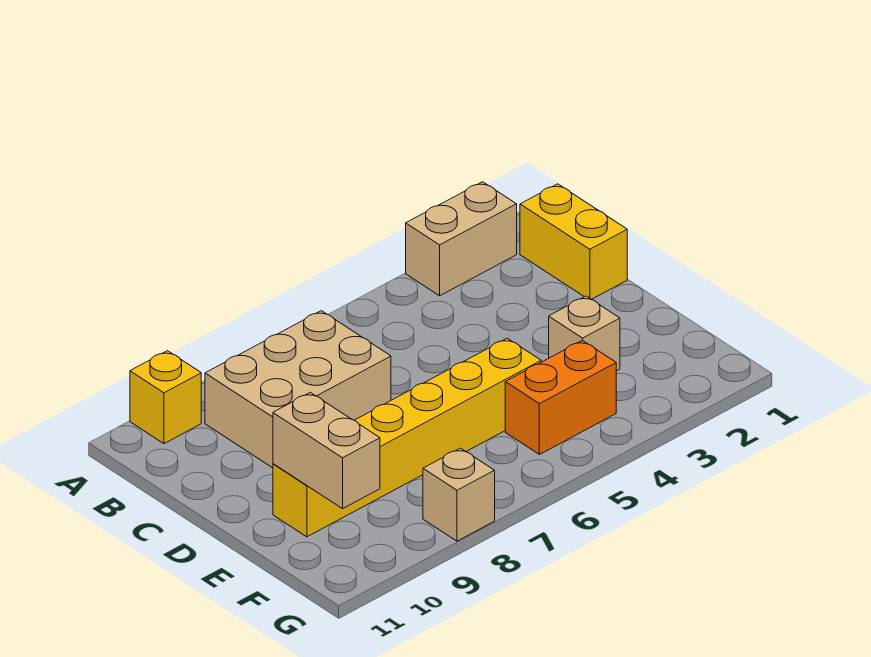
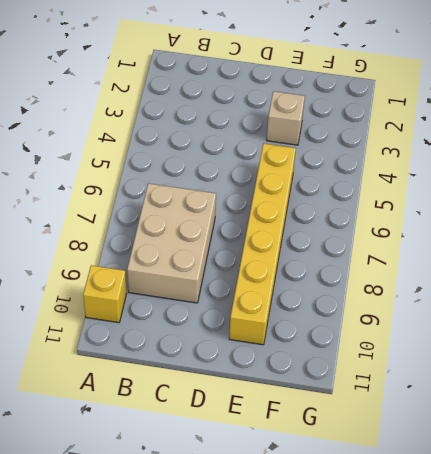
none -> tan brick A2:A3 level 1
none -> yellow brick B1:C1 level 1

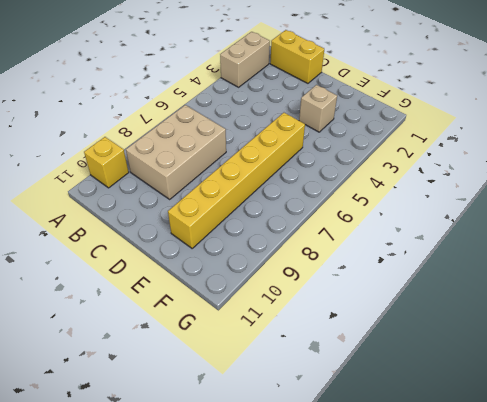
none -> orange brick F4:F5 level 1
none -> tan brick G8 level 1

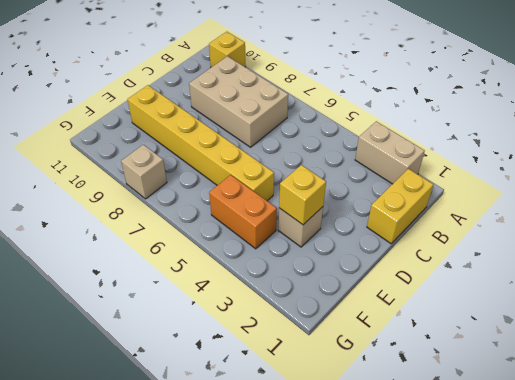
yellow brick E3 level 2 -> none
none -> tan brick E10:F10 level 2

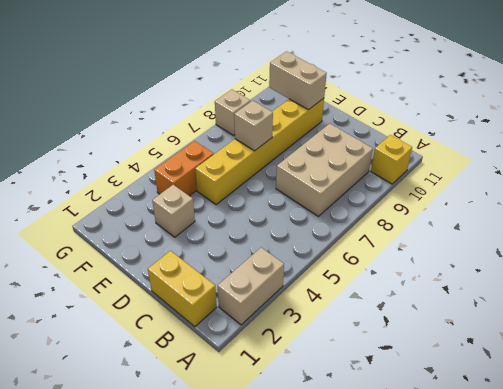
tan brick E7 level 2 -> none

